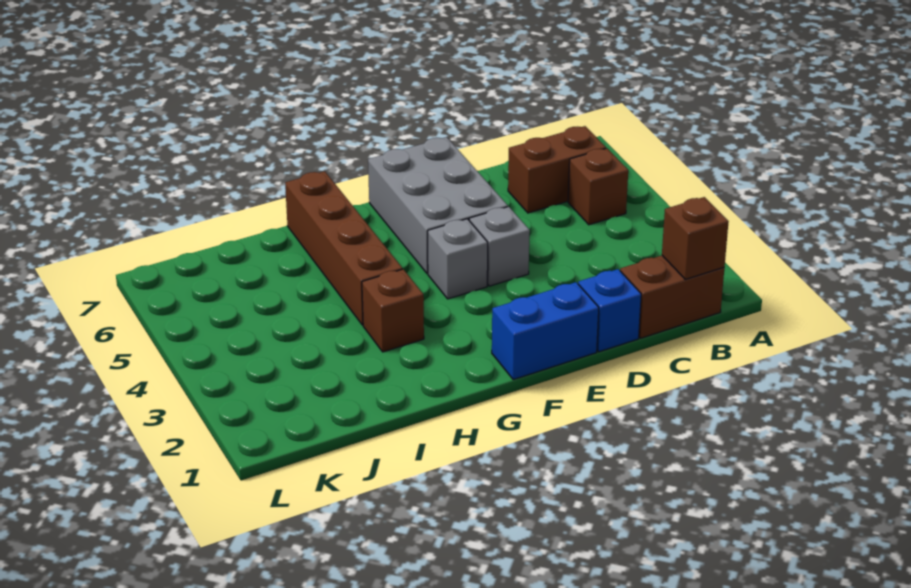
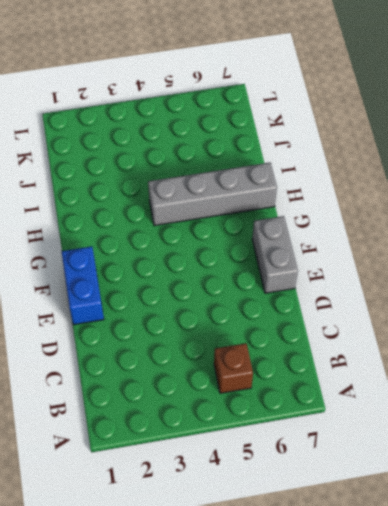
grey brick E7:F7 level 1 -> grey brick E5:F7 level 1
grey brick H4:H7 level 1 -> brown brick H4:H7 level 1
none -> brown brick B1:C1 level 1
none -> brown brick B6:C6 level 1

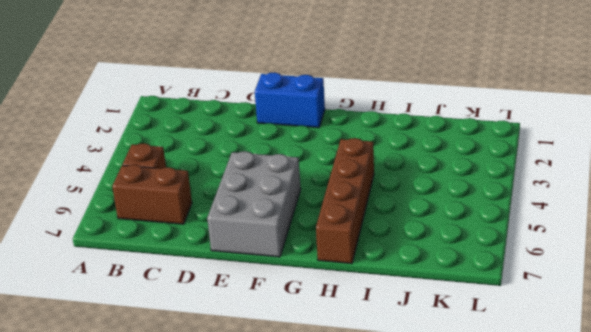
none -> brown brick B1:C1 level 1
none -> blue brick D1 level 1

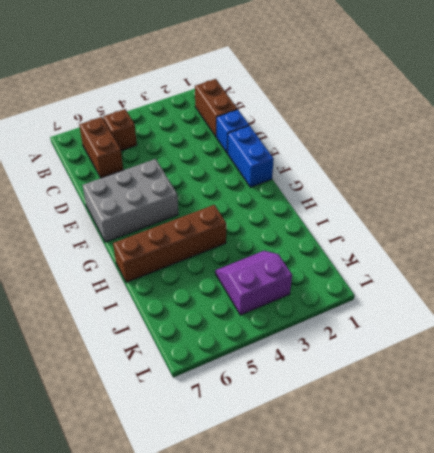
purple slope J3:K4 level 1 top K -> none
none -> grey brick E4 level 1
none -> grey brick F4 level 1

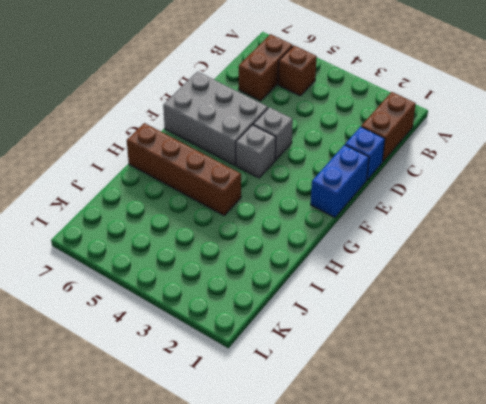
none -> brown brick H3 level 1
none -> brown brick B1 level 2

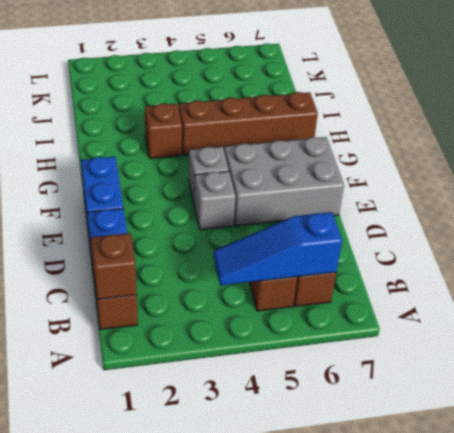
blue slope B4:B6 level 2 top 6 -> none

